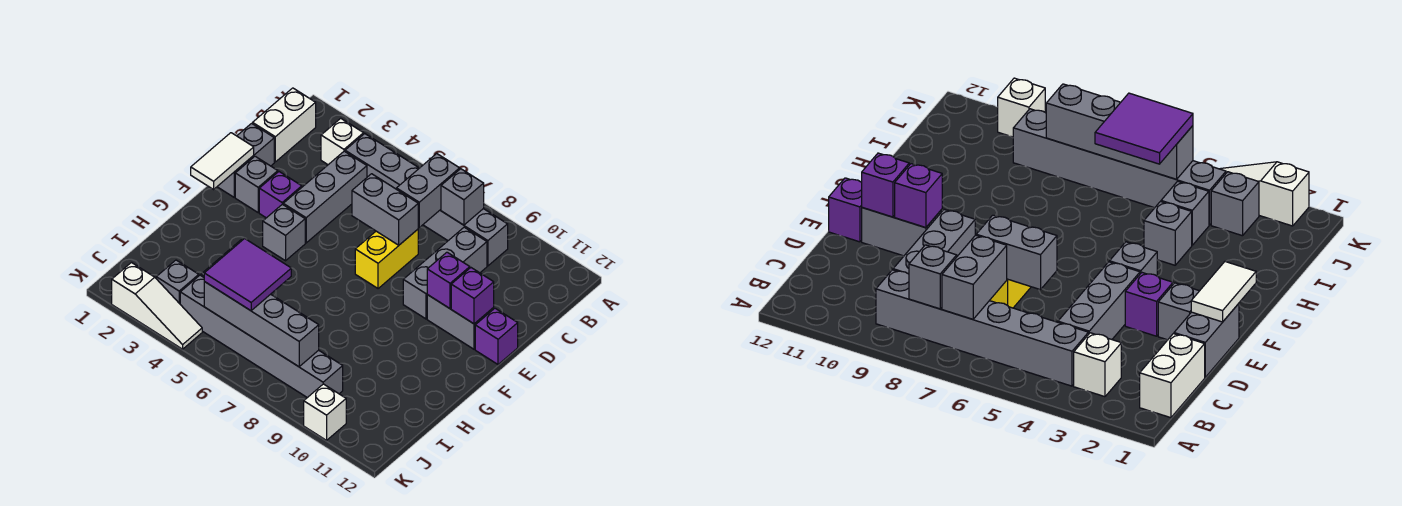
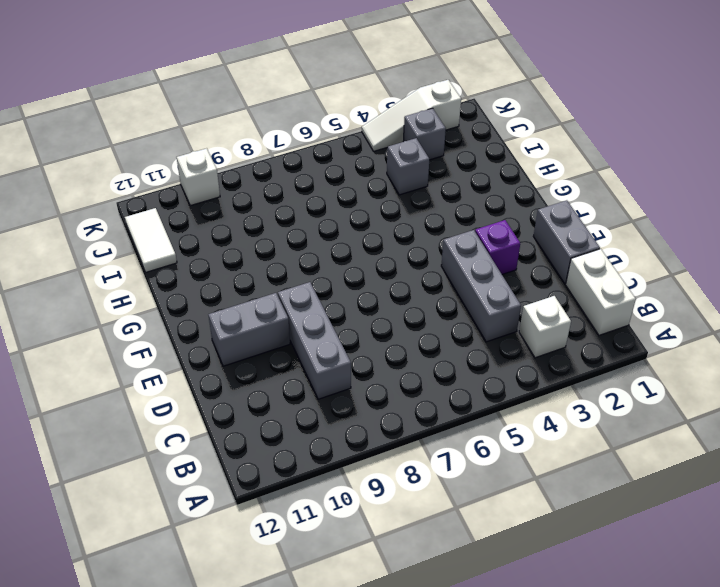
white tile I12:J12 level 1 -> white tile E1:F1 level 2
none -> grey brick B4:B9 level 1
none -> yellow brick D7:E7 level 1
none -> grey brick E2 level 1

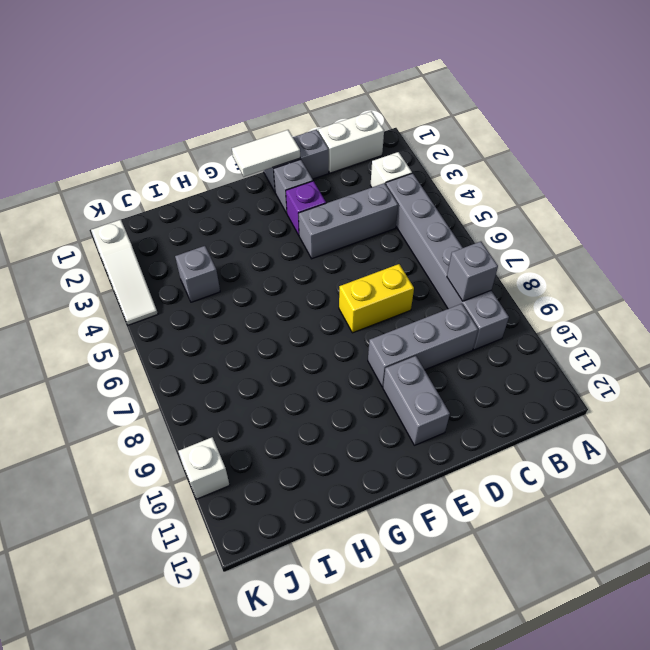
none -> purple brick E12 level 1
none -> grey brick F4 level 1
none -> grey brick H4 level 1

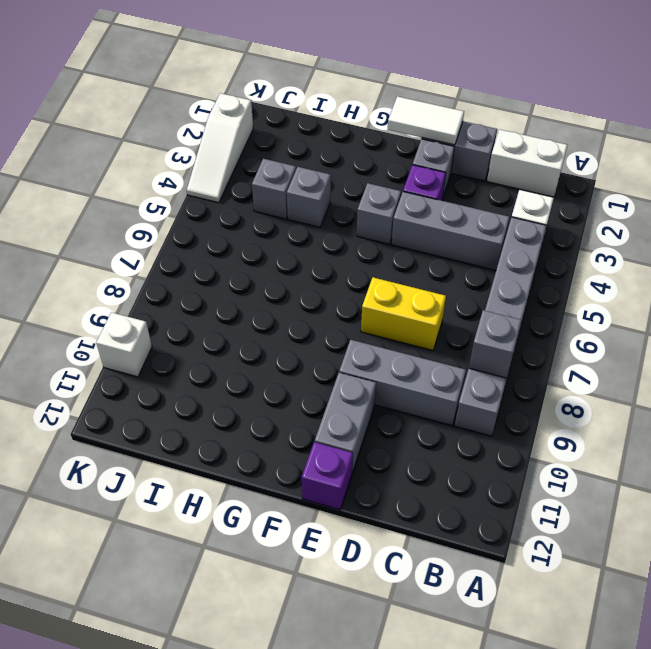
none -> grey brick J3 level 1
none -> grey brick J4:J9 level 1
none -> grey brick B7:C7 level 2

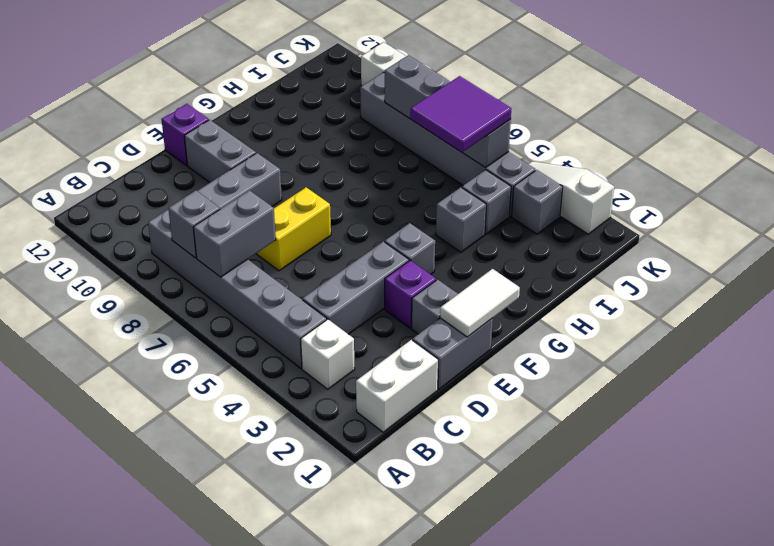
none -> grey brick D6:D7 level 2
none -> purple brick E10 level 2
none -> purple brick E11 level 2

